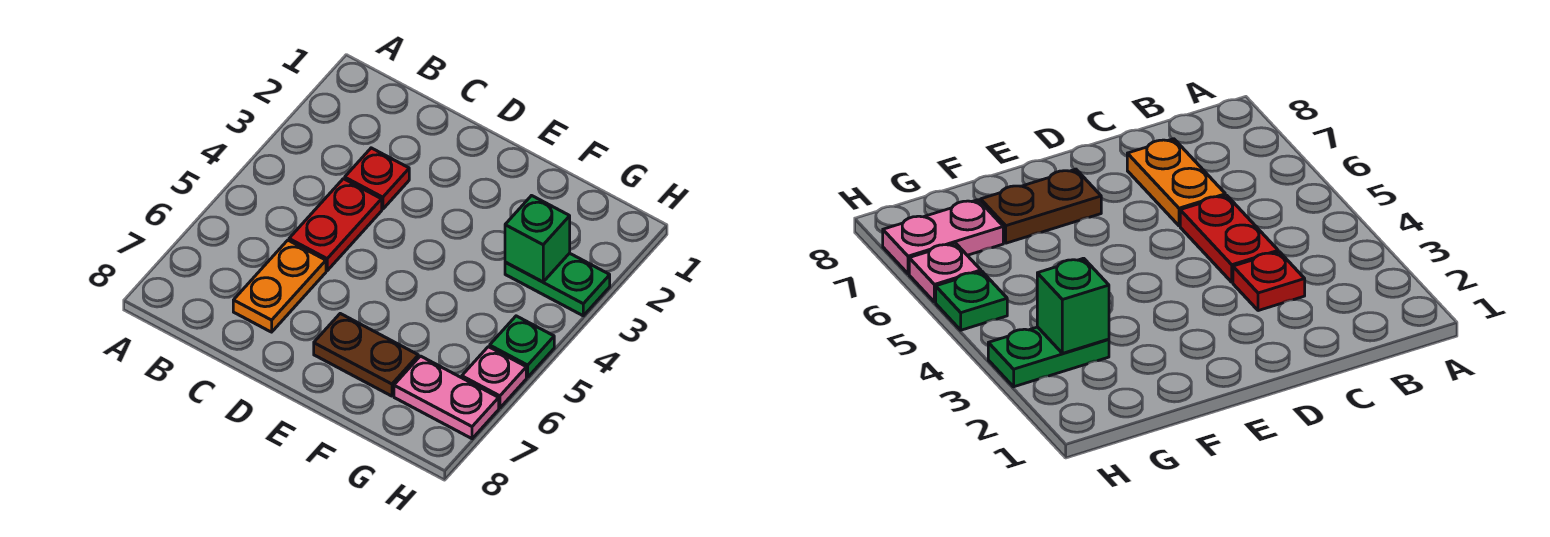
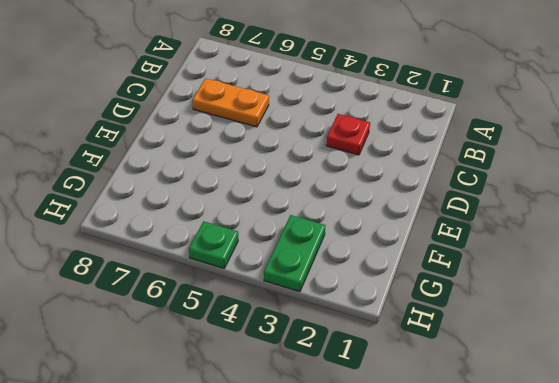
none -> red plate C4:C5 level 1
none -> brown plate E7:F7 level 1

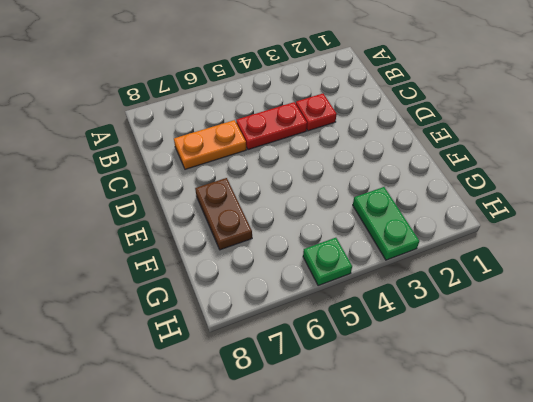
none -> pink plate G7:H7 level 1
none -> pink plate H6 level 1

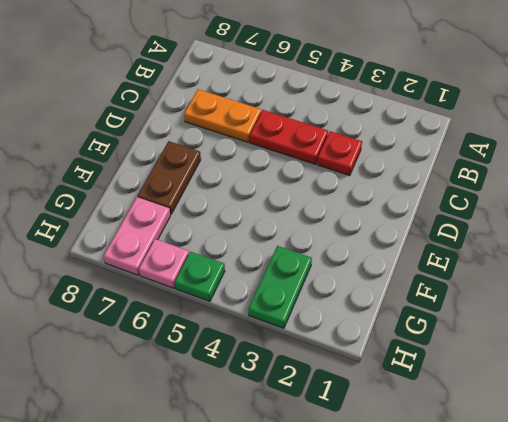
none -> green brick G3 level 2

